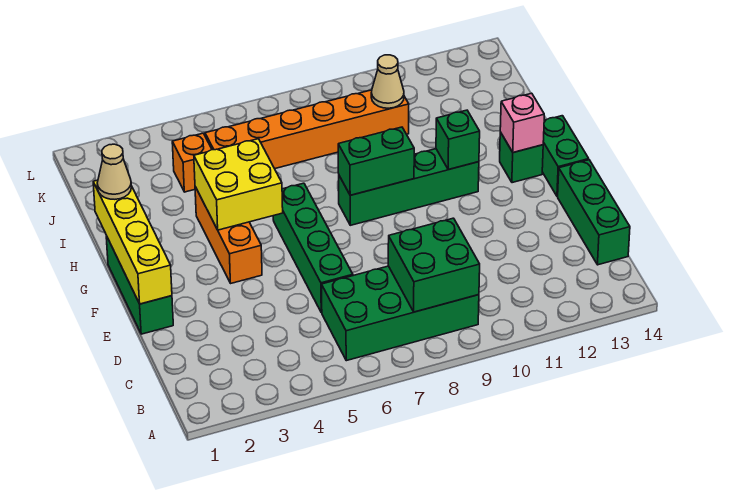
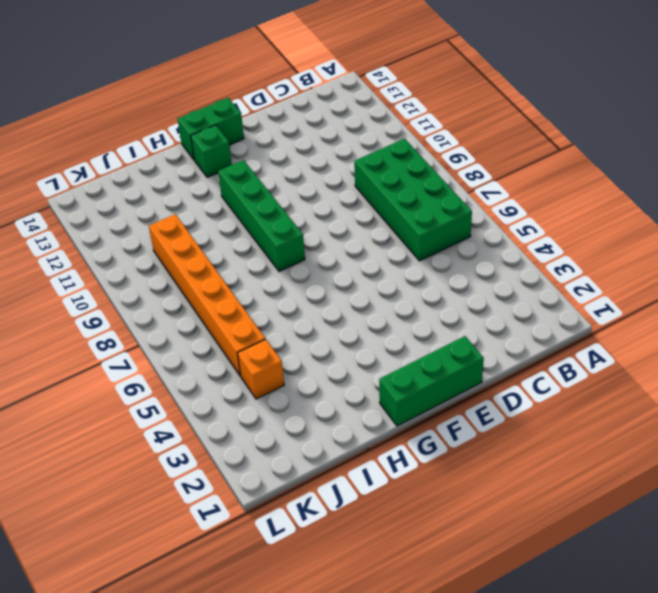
none -> green brick C14:E14 level 1
none -> green brick D6:G6 level 1
none -> orange brick F4:H4 level 1

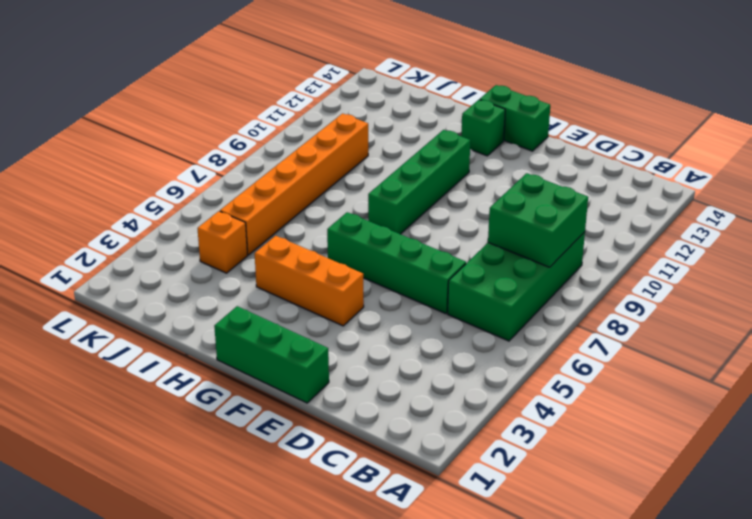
none -> green brick C14:E14 level 1
none -> yellow brick E1:H1 level 2
none -> yellow brick G4:H5 level 2

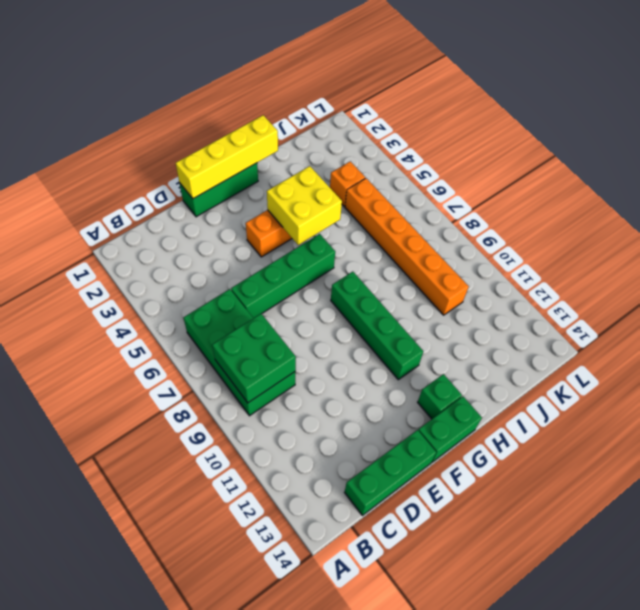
none -> green brick G8:G9 level 2
none -> green brick G11 level 2
none -> pink brick G13 level 2

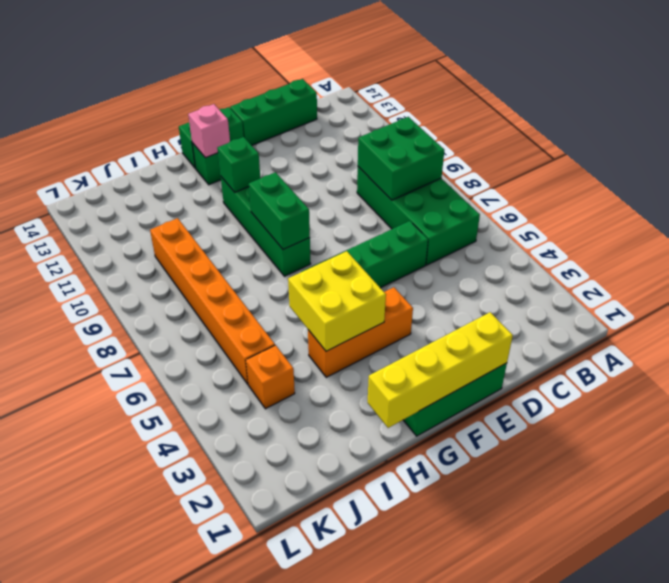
none -> tan cone J10 level 2
none -> tan cone H1 level 3

